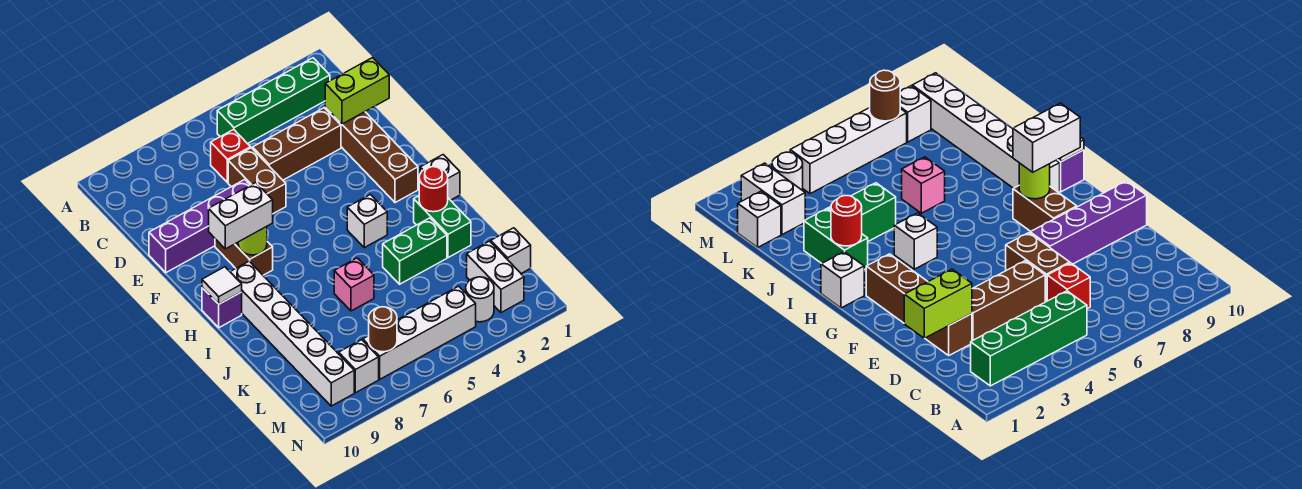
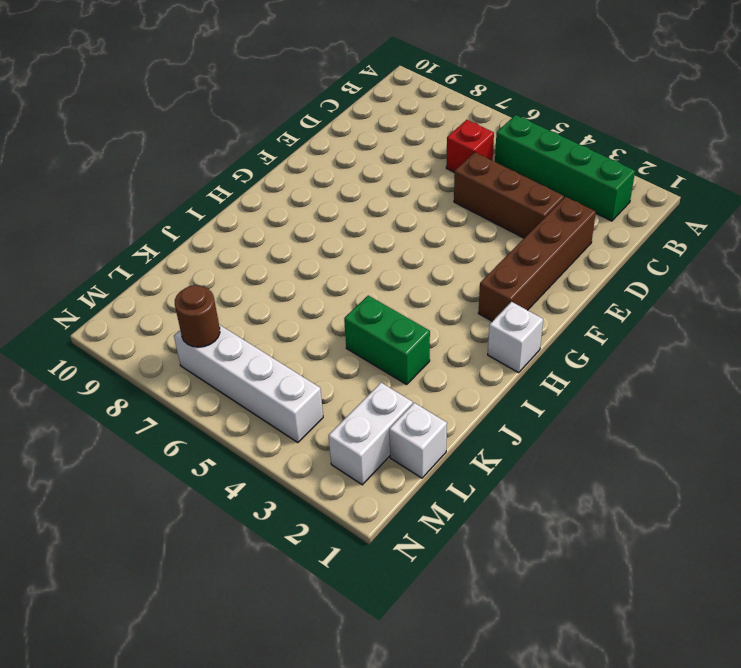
none -> brown brick D6:E6 level 1
none -> purple brick E7:E10 level 1
none -> brown brick F8:G8 level 1

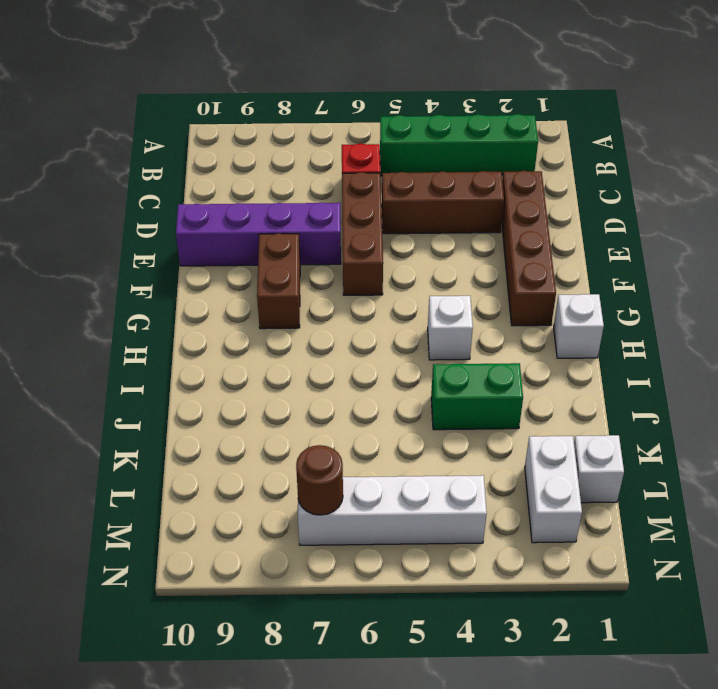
brown brick D6:F6 level 1 -> brown brick D6:E6 level 1
none -> white brick H9:M9 level 1
none -> purple brick H10 level 1
none -> green brick I2:J2 level 1

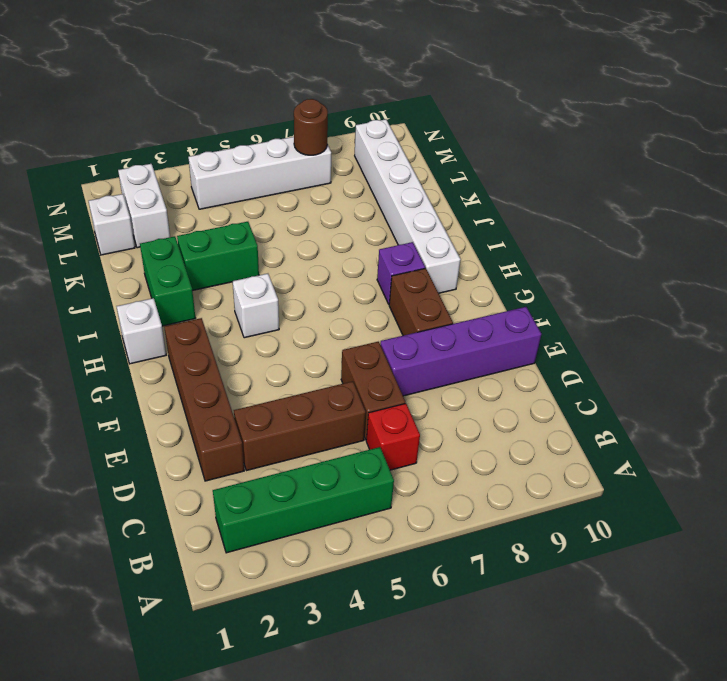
purple brick H8 level 1 -> purple brick H10 level 1
none -> pink brick J6 level 1
none -> white round brick M3 level 1
none -> white brick M8 level 1

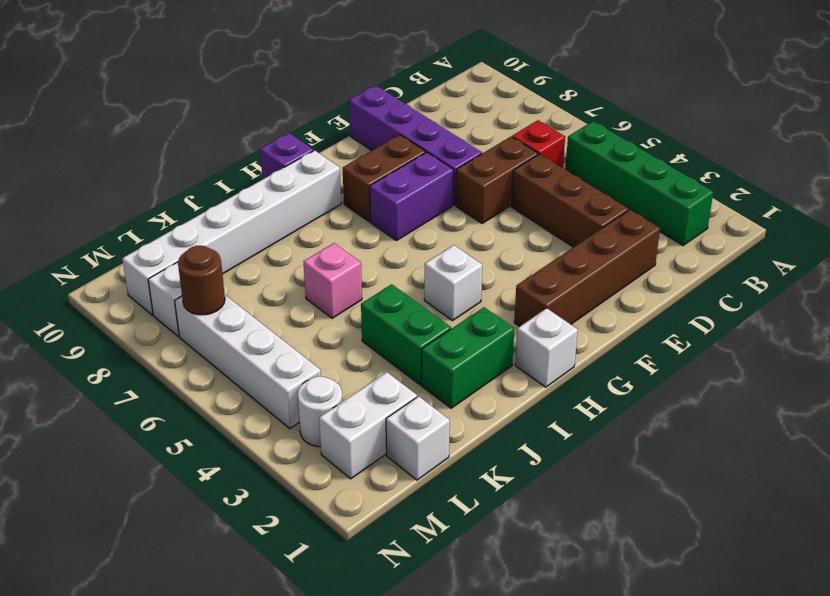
purple brick F7:G7 level 1 -> none
none -> lime brick D1:D2 level 2
none -> lime round brick G8 level 2
none -> white tile H10 level 2

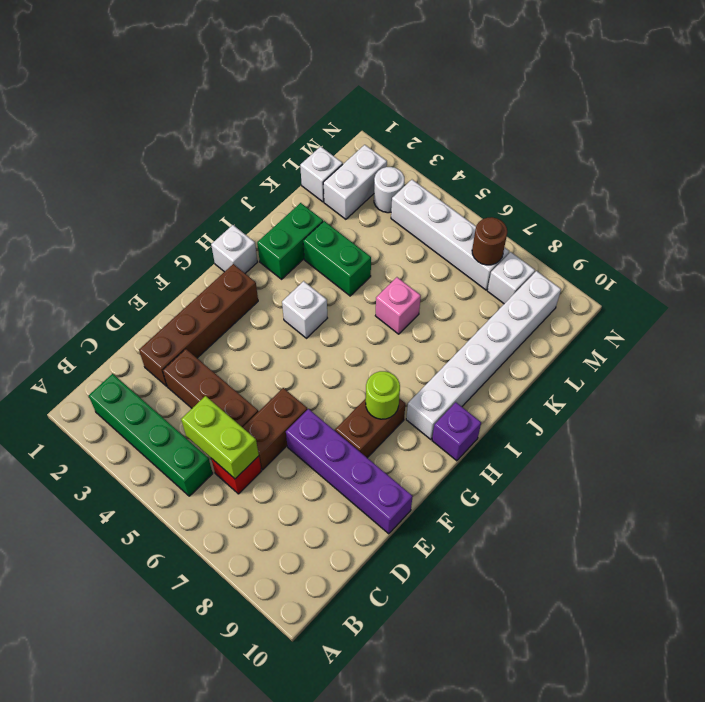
lime brick C5:C6 level 2 -> lime brick D1:D2 level 2
none -> white tile H10 level 2
none -> red round brick I2 level 2
none -> white brick G8:G9 level 3

